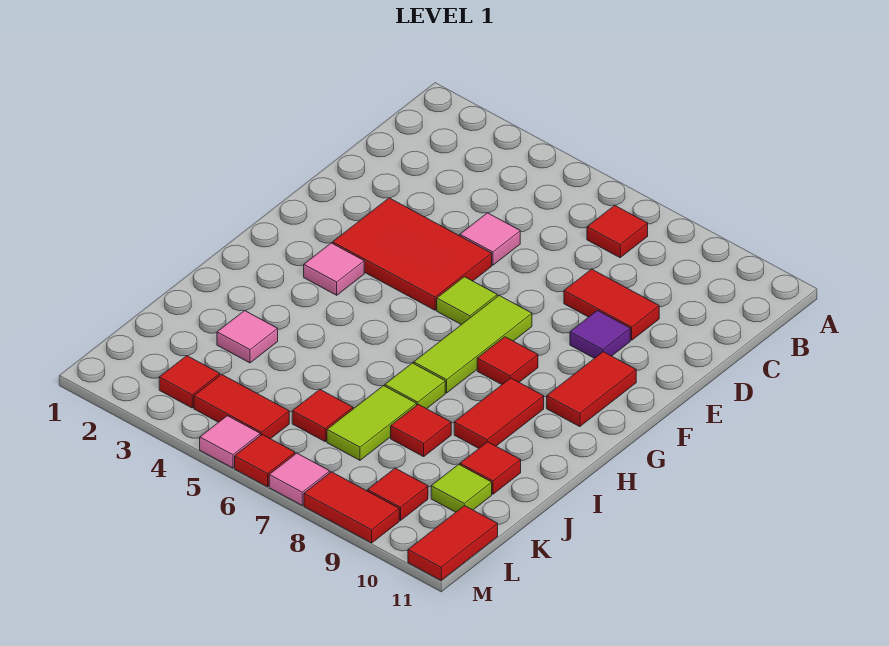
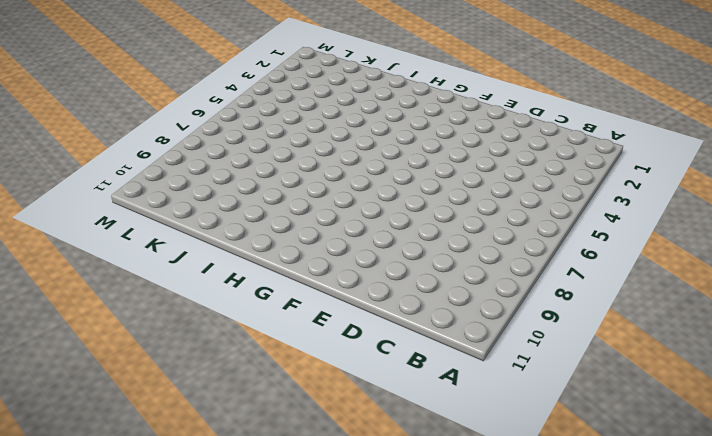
none -> red tile B7 level 1
none -> pink tile D5 level 1
none -> red tile D8:D9 level 1

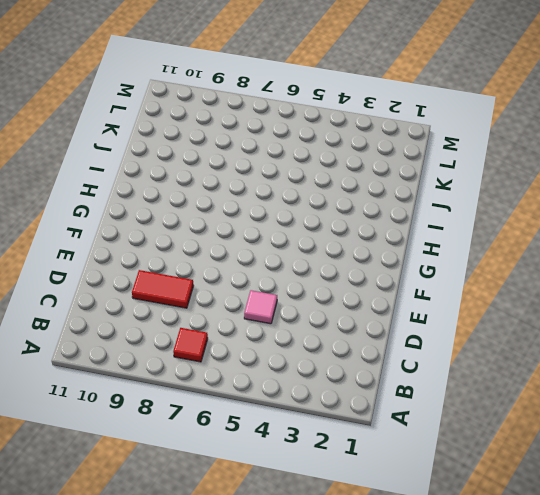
none -> red tile E3:F5 level 1
none -> purple tile E9 level 1
none -> lime tile F6 level 1

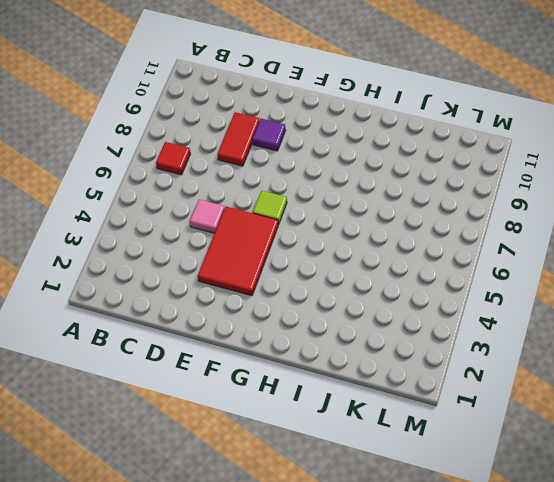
none -> lime tile F7:H7 level 1
none -> red tile F10:G10 level 1
none -> pink tile G3 level 1

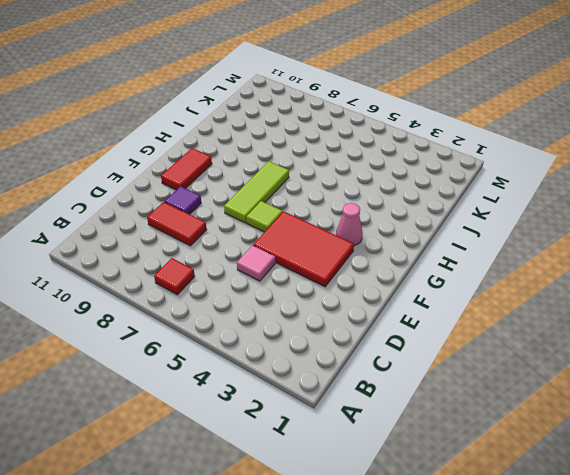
pink cone G3 level 1 -> pink tile G3 level 1
none -> red tile G8 level 1
none -> red tile H9:I9 level 1
none -> lime tile I7 level 1

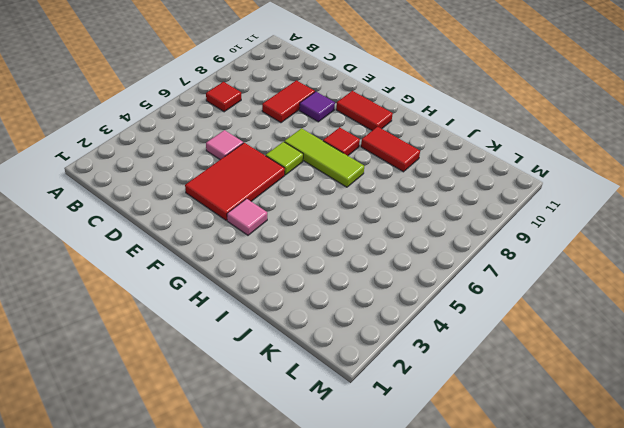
none -> lime tile I7 level 1
none -> pink tile J3 level 1
none -> lime tile J7:K7 level 1

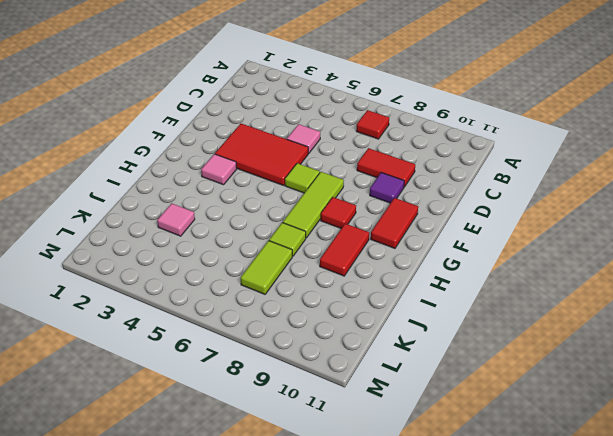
none -> red tile J8 level 1
none -> red tile J10 level 1
none -> red tile K6 level 1

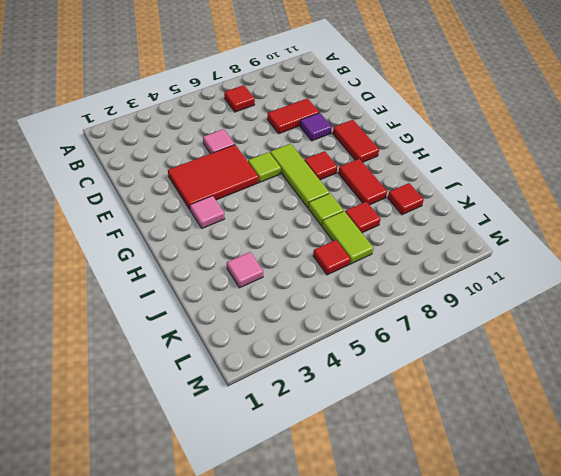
none -> lime tile K10 level 1
none -> red tile L3 level 1
none -> red tile L4:L5 level 1

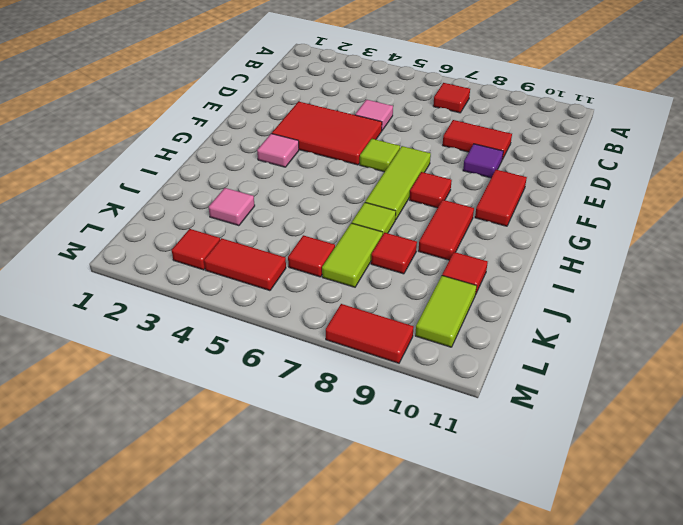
lime tile K10:L10 level 1 -> lime tile K10 level 1
none -> red tile L9 level 1
none -> red tile L11:M11 level 1
none -> pink tile M5 level 1

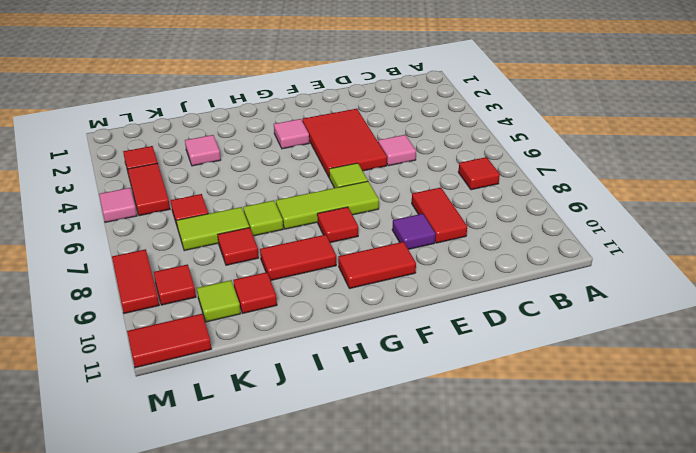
none -> red tile M6 level 1
none -> pink tile M7 level 1

